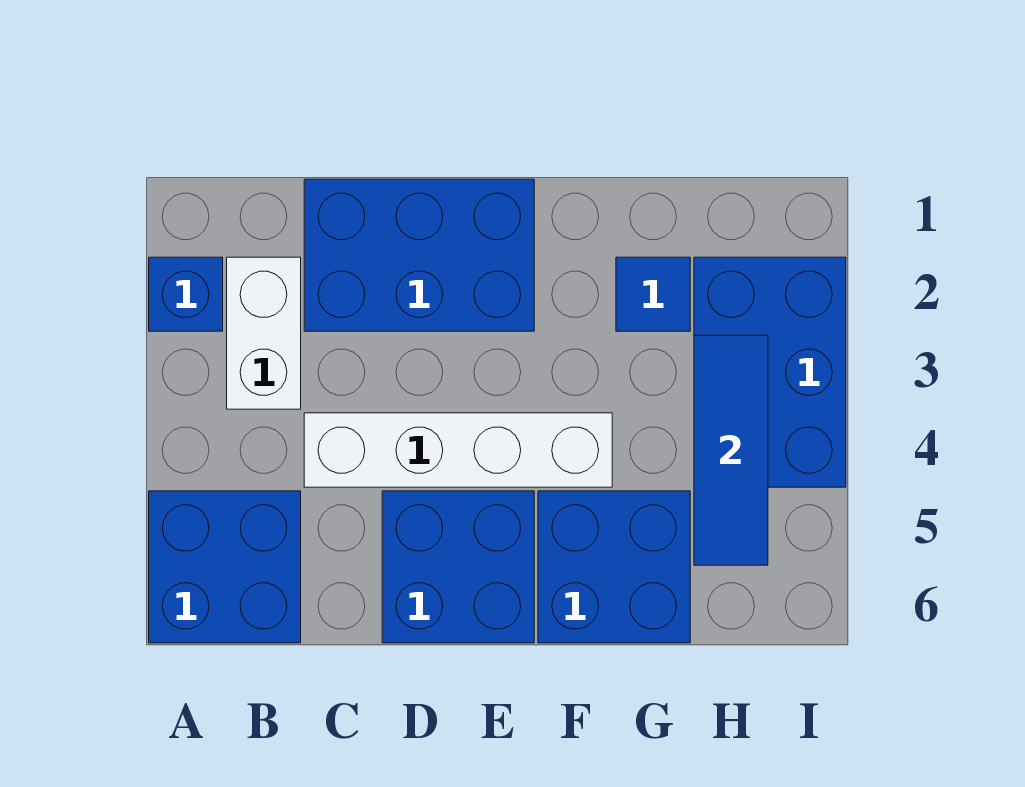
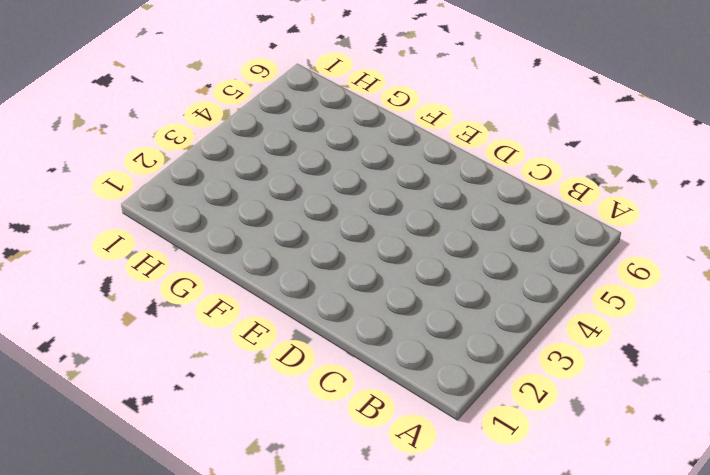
none -> blue brick A2 level 1
none -> blue brick A5:B6 level 1

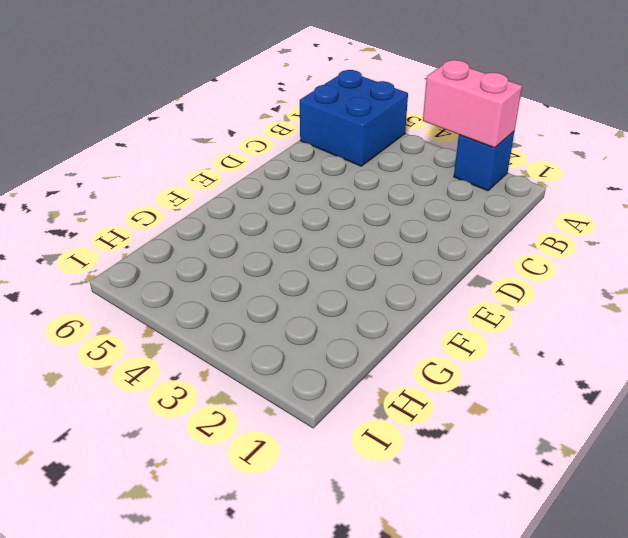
pink brick A2:A3 level 2 -> none
none -> white brick B2:B3 level 1
none -> blue brick C1:E2 level 1

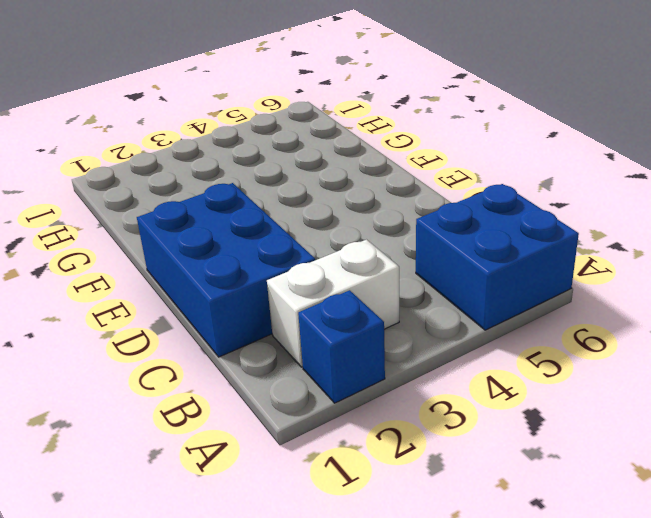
none -> white brick C4:F4 level 1
none -> blue brick D5:E6 level 1

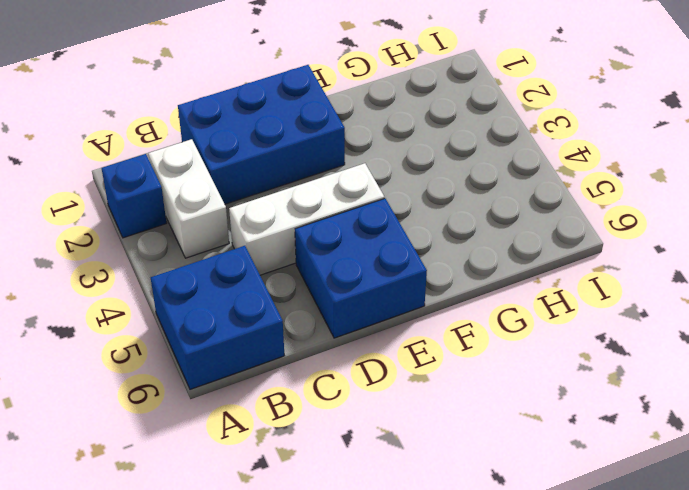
white brick C4:E4 level 1 -> white brick C4:F4 level 1
none -> blue brick F5:G6 level 1
none -> blue tile G2 level 1

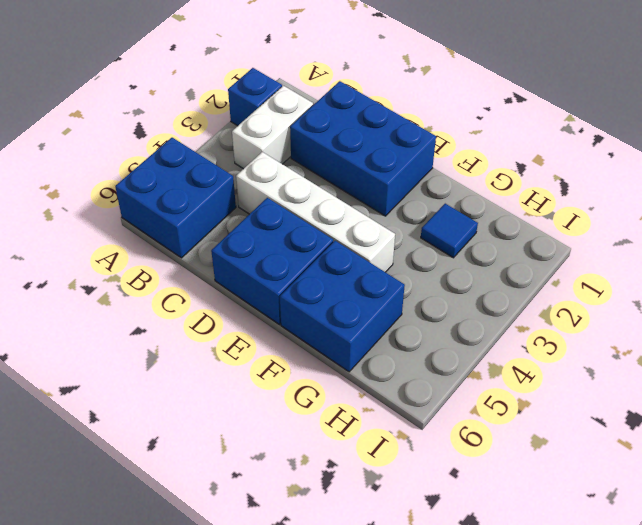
none -> blue brick H2:I4 level 1
none -> blue tile H3:H5 level 2

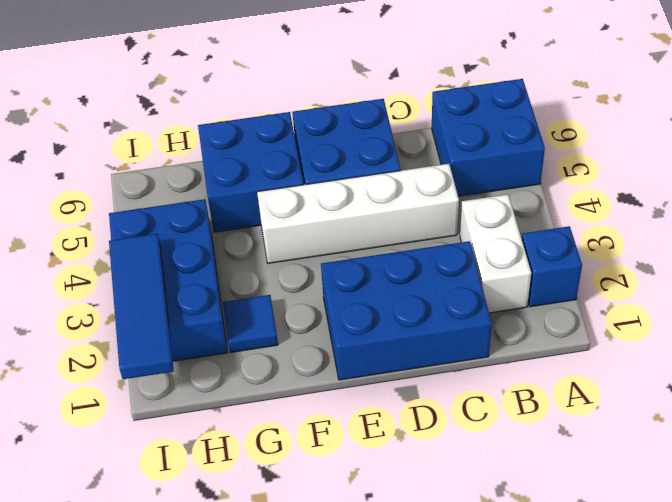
blue tile I1:I3 level 2 -> blue tile H3:H5 level 2

